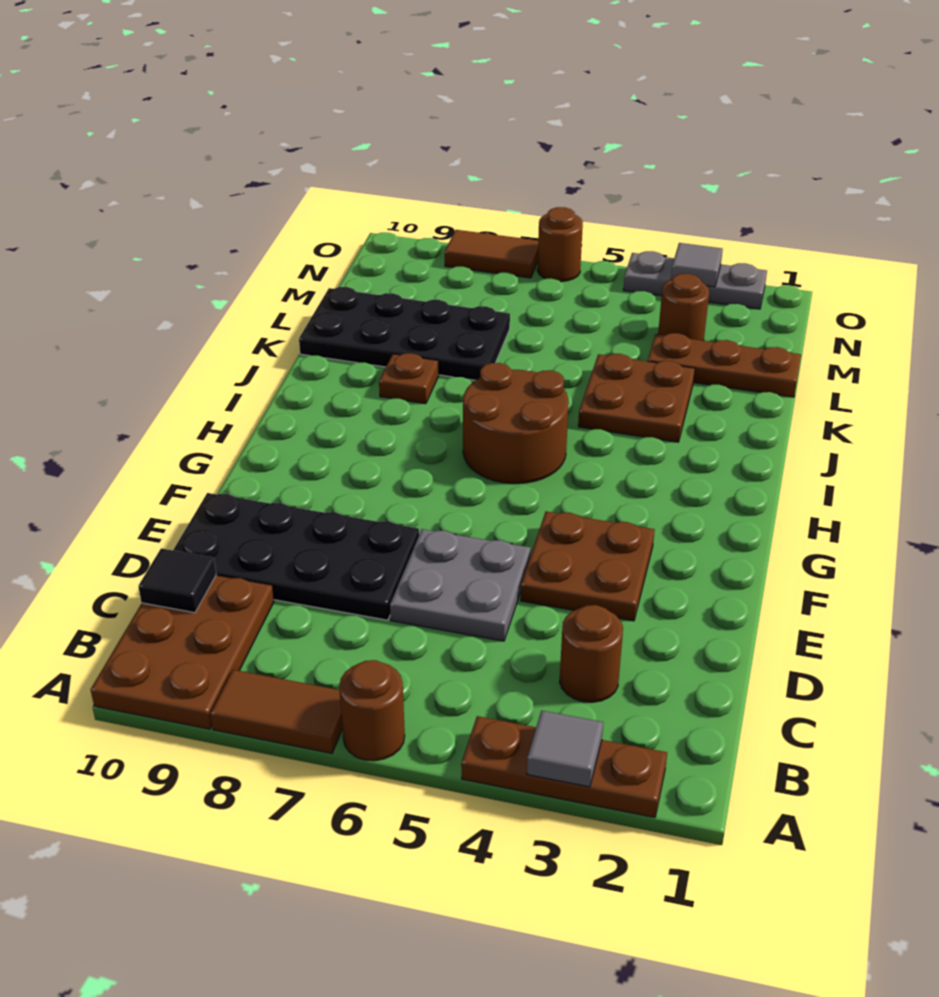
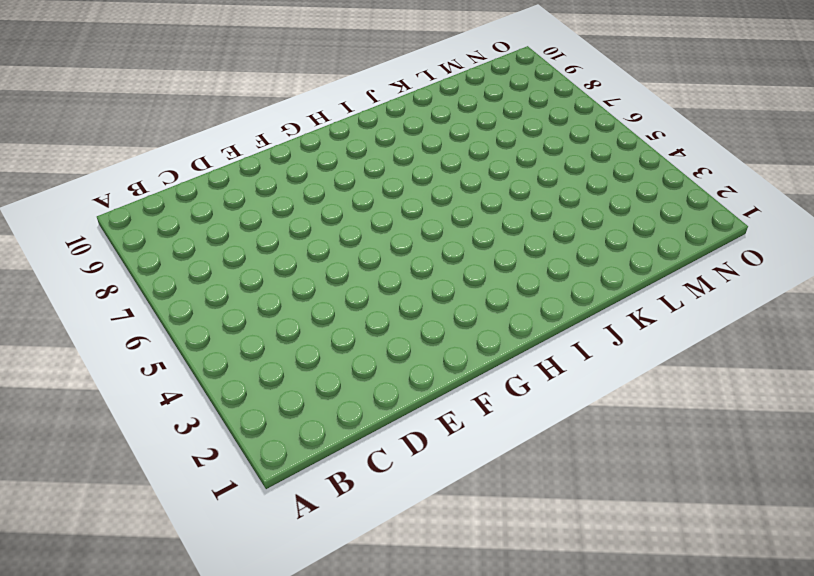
none -> brown plate A2:A4 level 1
none -> brown round brick A6 level 1
none -> brown tile A7:A8 level 1

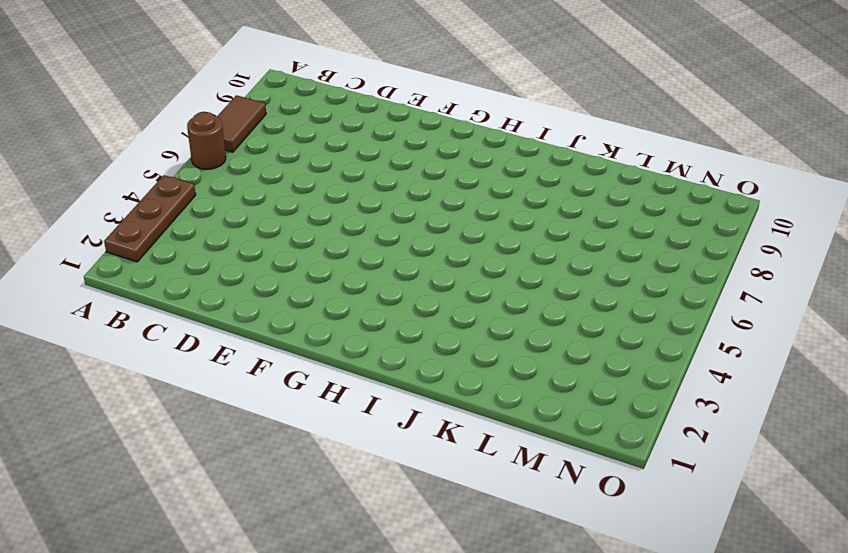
none -> brown plate A9:C10 level 1
none -> brown round brick C3 level 1
none -> grey plate D5:E6 level 1

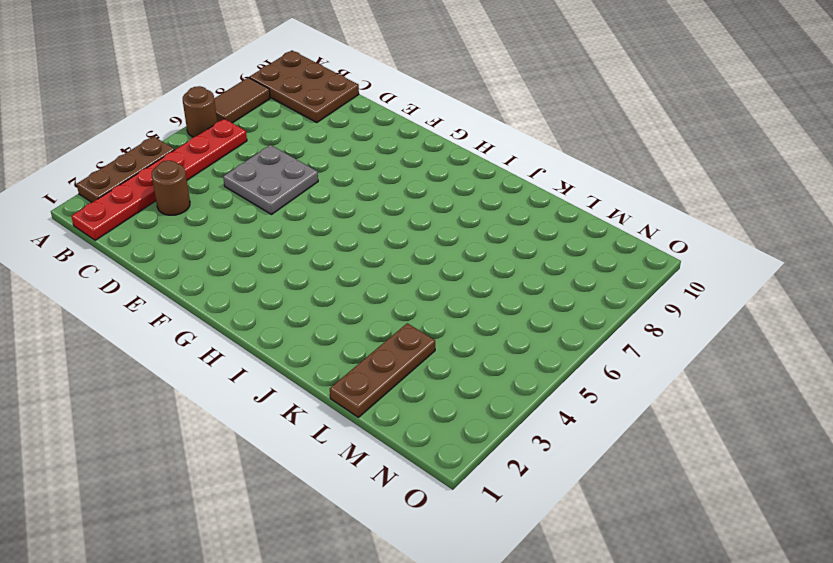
red plate B1:B6 level 1 -> none
none -> black plate D7:E10 level 1
none -> brown plate E3:F4 level 1
none -> brown round brick H5:I6 level 1

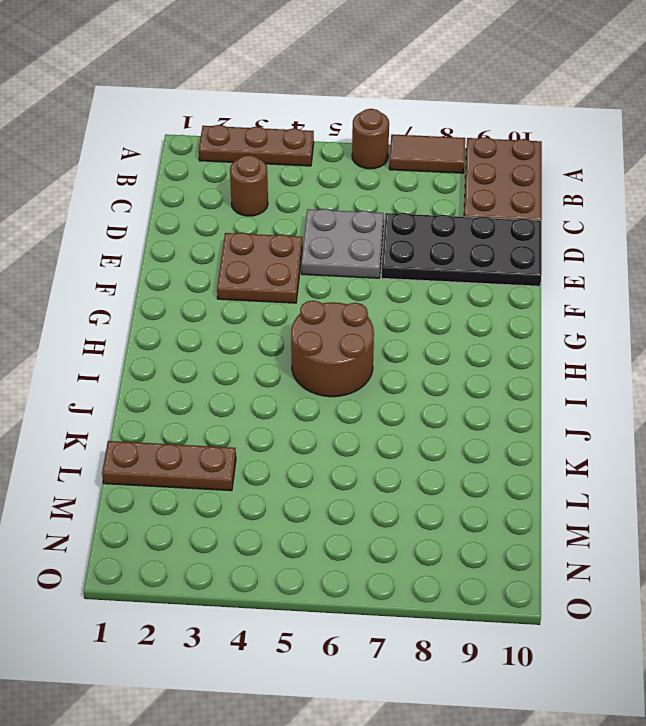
none -> brown plate J3:K4 level 1
none -> brown plate J8 level 1
none -> black plate K7:L10 level 1

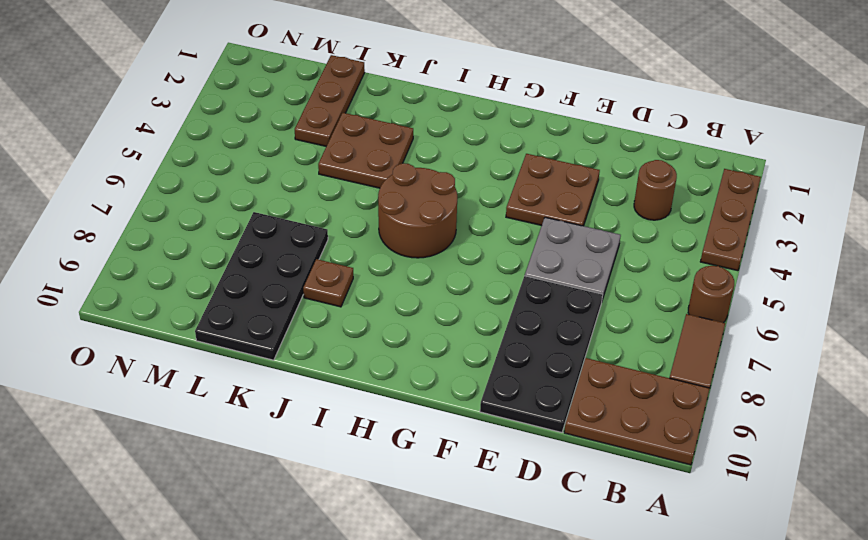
none -> brown round brick M3 level 1
none -> grey plate O2:O4 level 1
none -> brown round brick O6 level 1

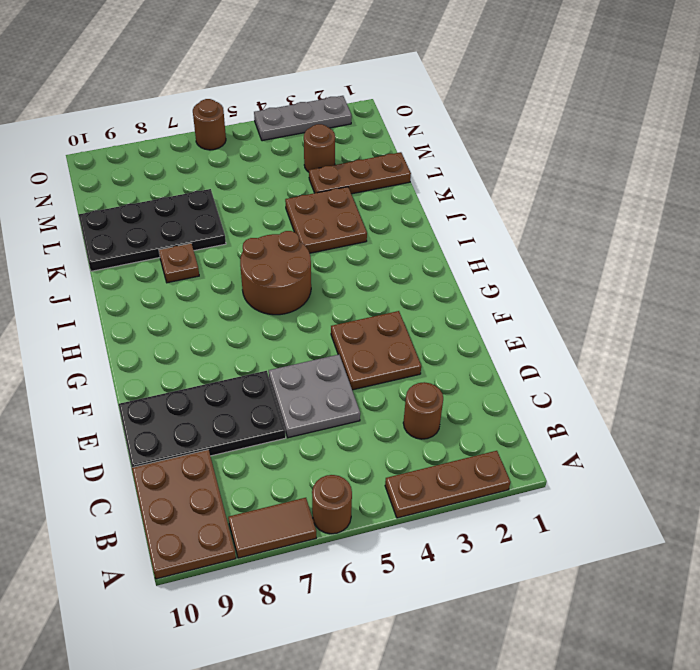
none -> brown tile O7:O8 level 1
none -> grey tile A3 level 2
none -> black tile C10 level 2

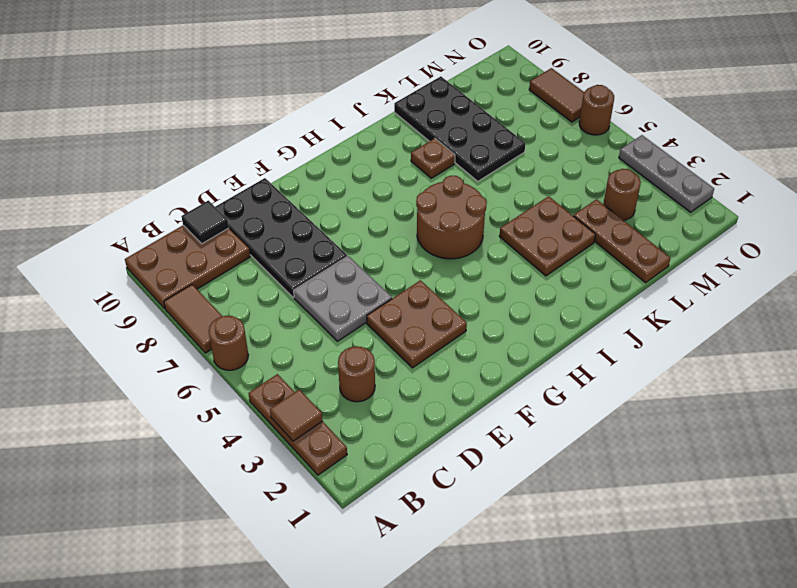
brown tile A3 level 2 -> grey tile A3 level 2
none -> grey tile O3 level 2

